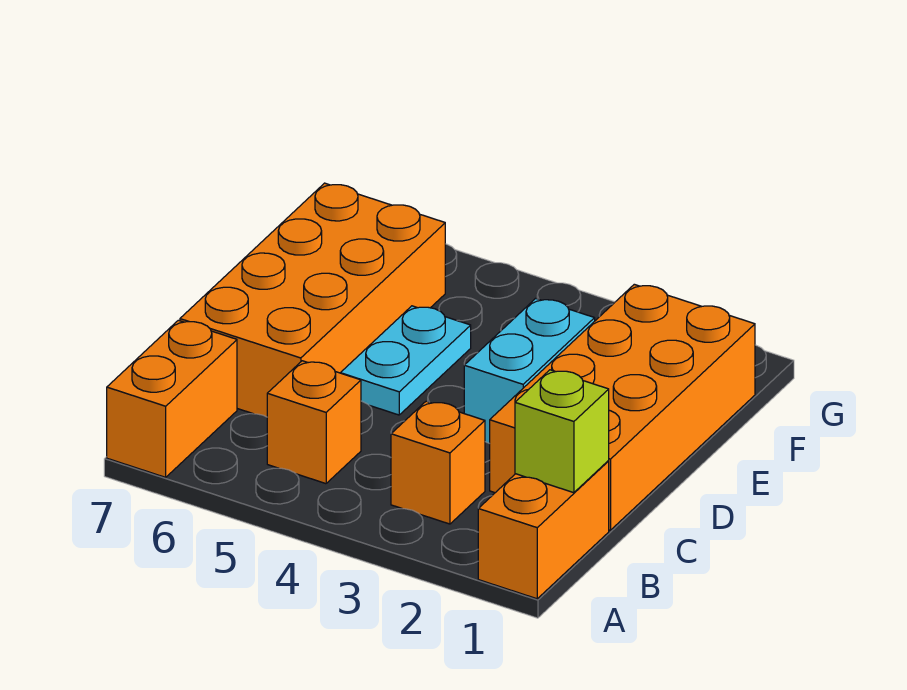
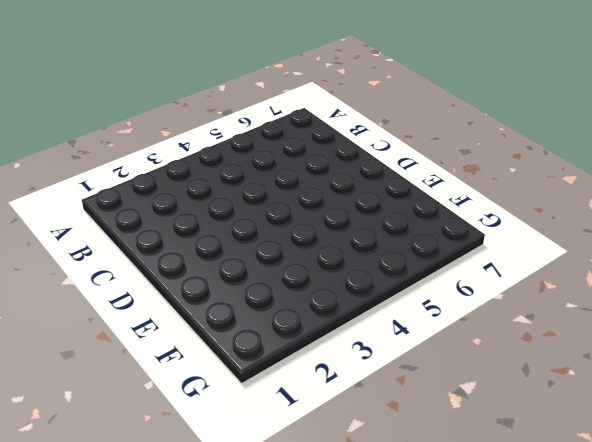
none -> orange brick A1:B1 level 1
none -> orange brick A7:B7 level 1

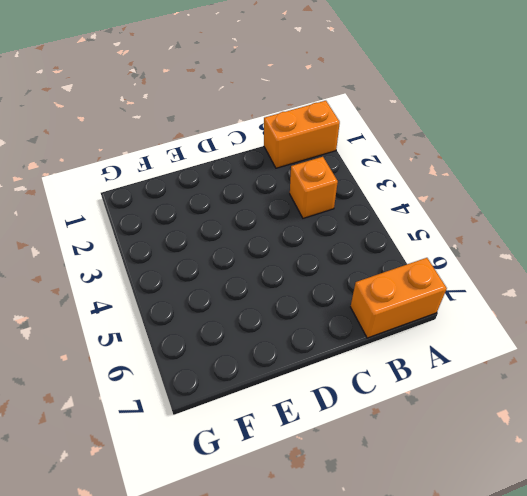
none -> orange brick B5 level 1
none -> orange brick C1:F2 level 1

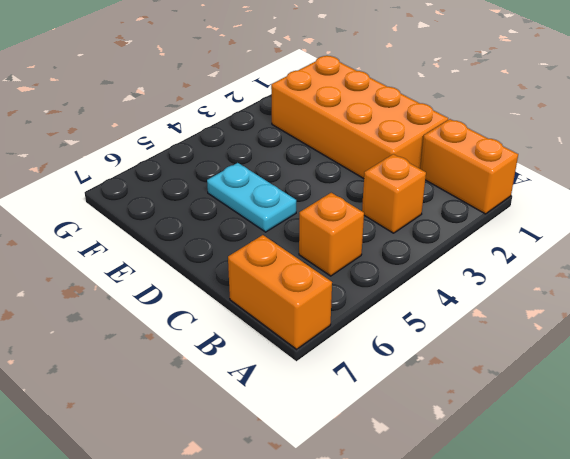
none -> orange brick C6:F7 level 1
none -> cyan brick D3:E3 level 1

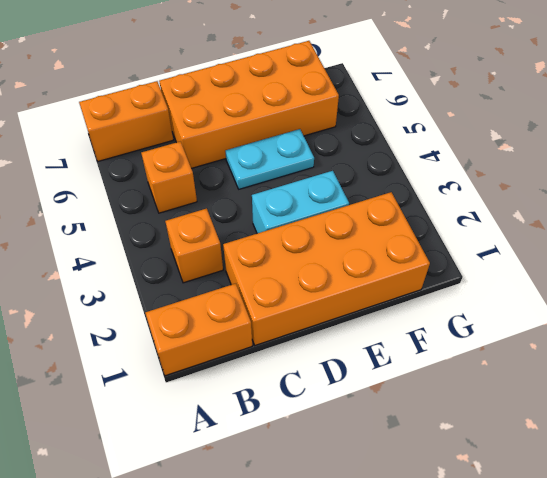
none -> lime brick B1 level 2

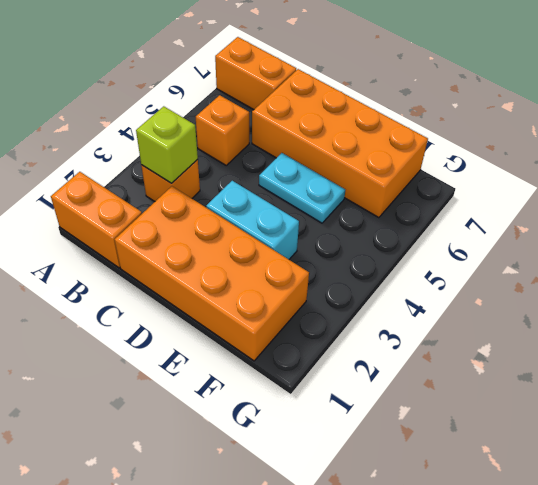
lime brick B3 level 2 -> lime brick B1 level 2

